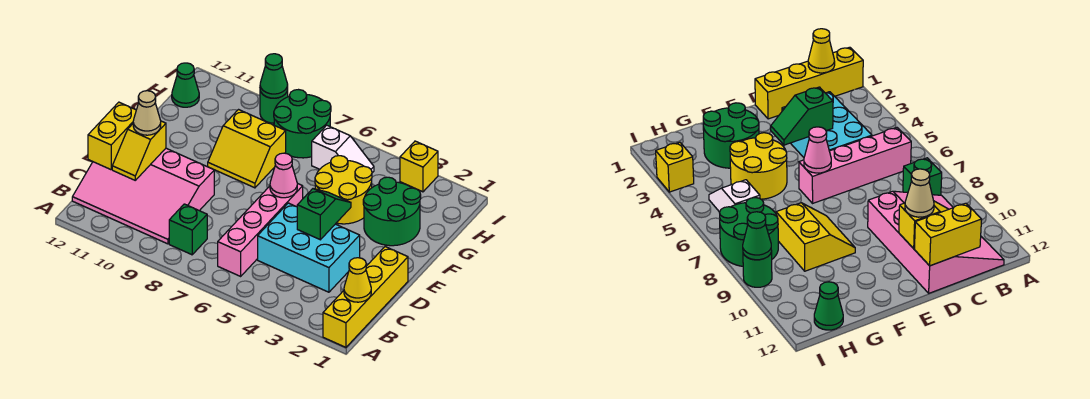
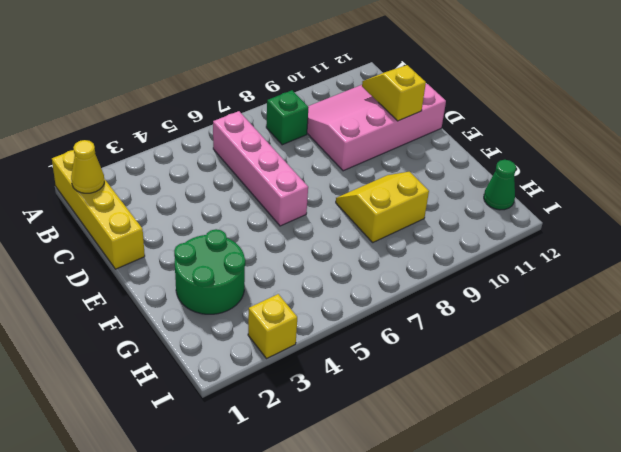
none -> cyan brick C3:D5 level 1
none -> yellow round brick F4:G5 level 1
none -> white slope H5:H6 level 1 top 6

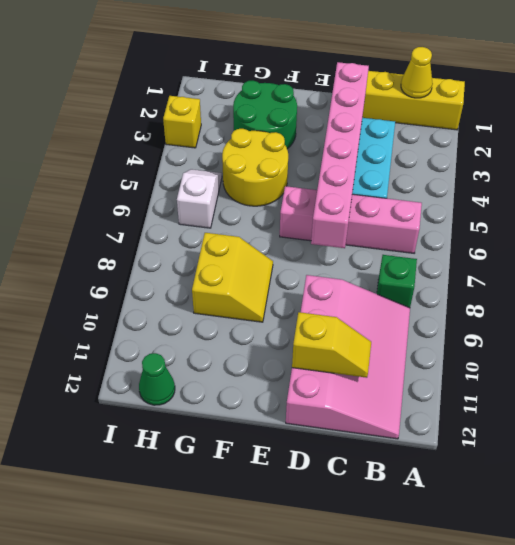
pink brick D2:D7 level 2 -> green slope D4:E4 level 2 top D
none -> green round brick H7:I8 level 1
none -> green round brick I9 level 1
none -> yellow brick C12:D12 level 2

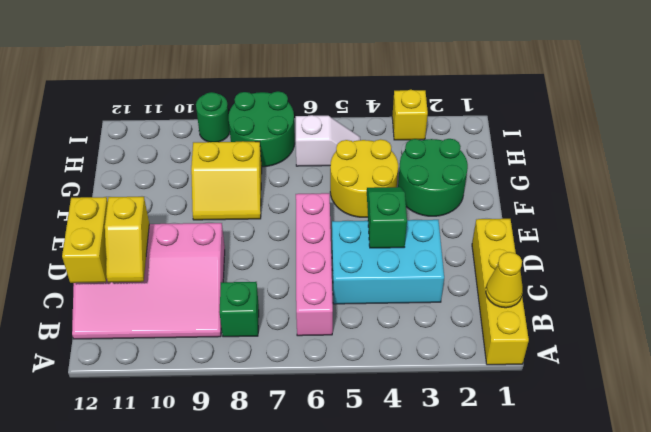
none -> green cone H12 level 1
none -> pink cone E6 level 2
none -> green cone I9 level 2

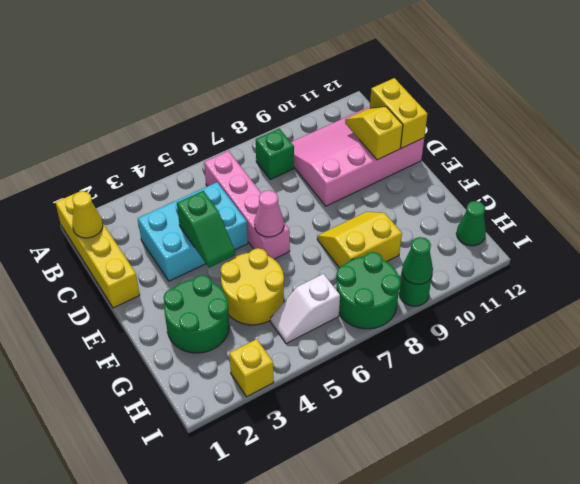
none -> tan cone D11 level 3

